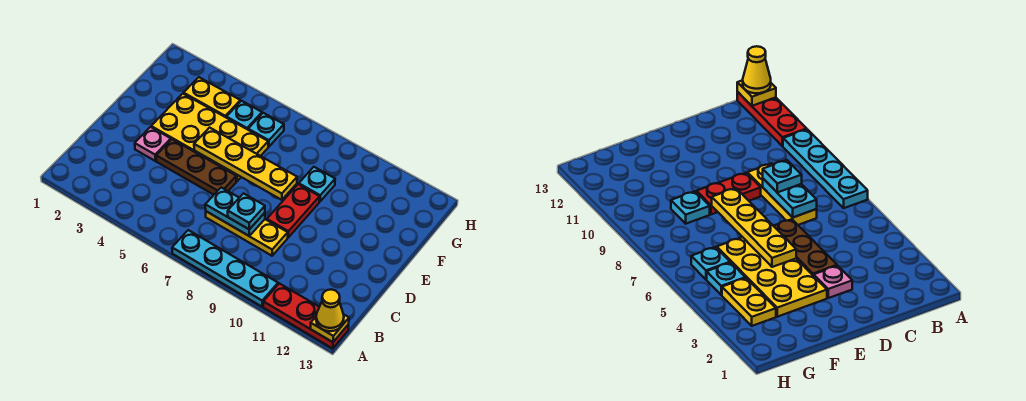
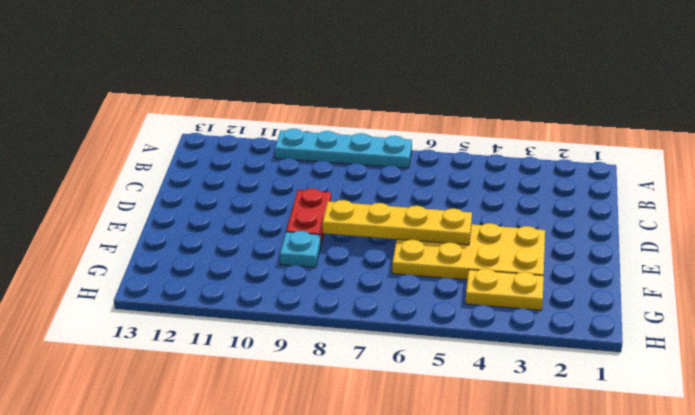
none -> red plate A11:A13 level 1
none -> yellow plate C7:C9 level 1
none -> pink plate D3 level 1

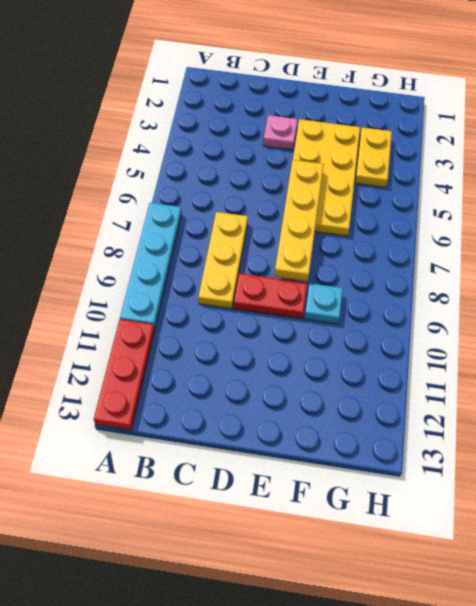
none -> brown plate D4:D6 level 1
none -> cyan plate G5 level 1
none -> cyan plate G6 level 1

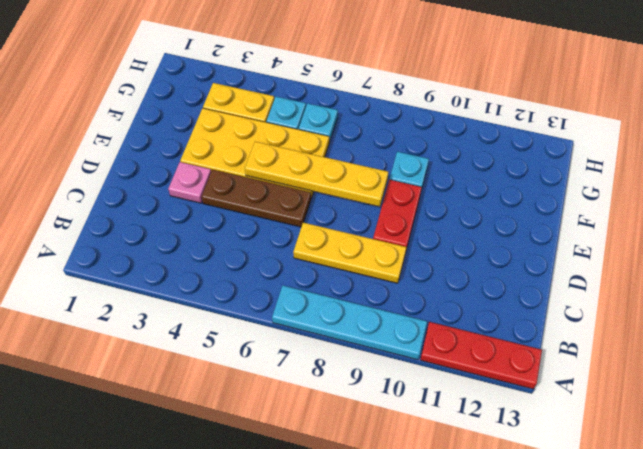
none -> yellow plate A13 level 2
none -> cyan plate C7:C8 level 2
none -> yellow cone A13 level 3

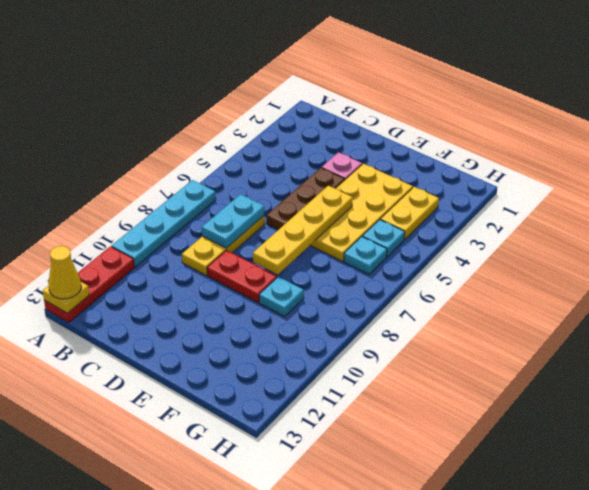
none -> cyan plate C8 level 3

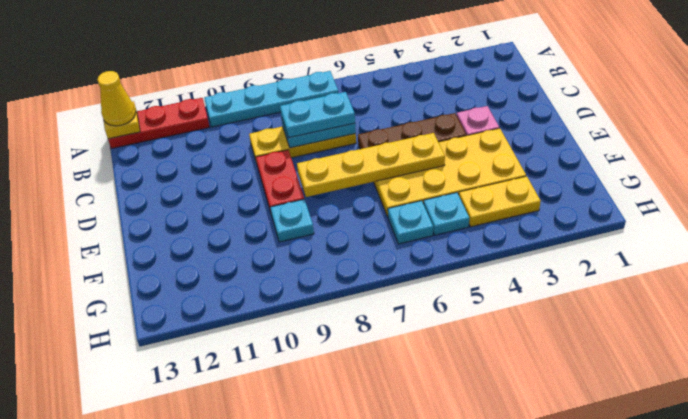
cyan plate C7:C8 level 3 -> cyan plate C8 level 3

